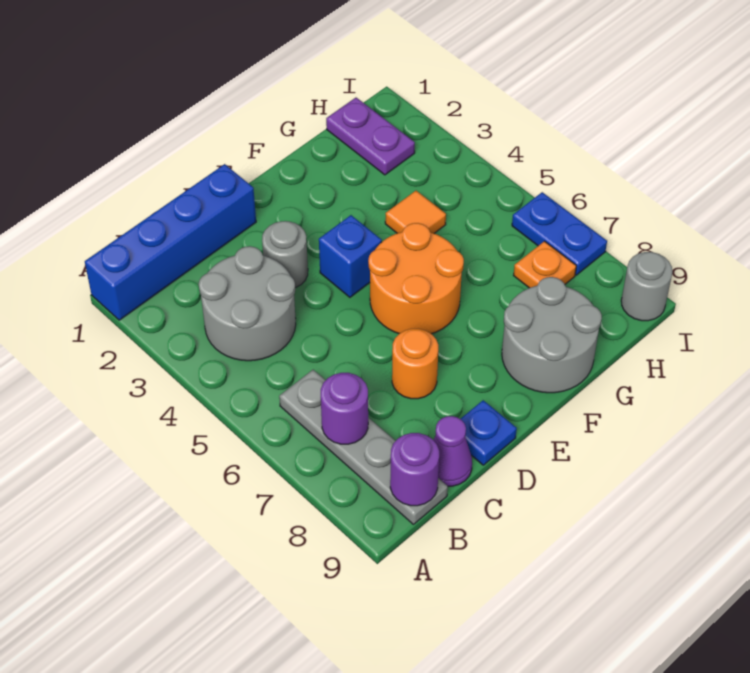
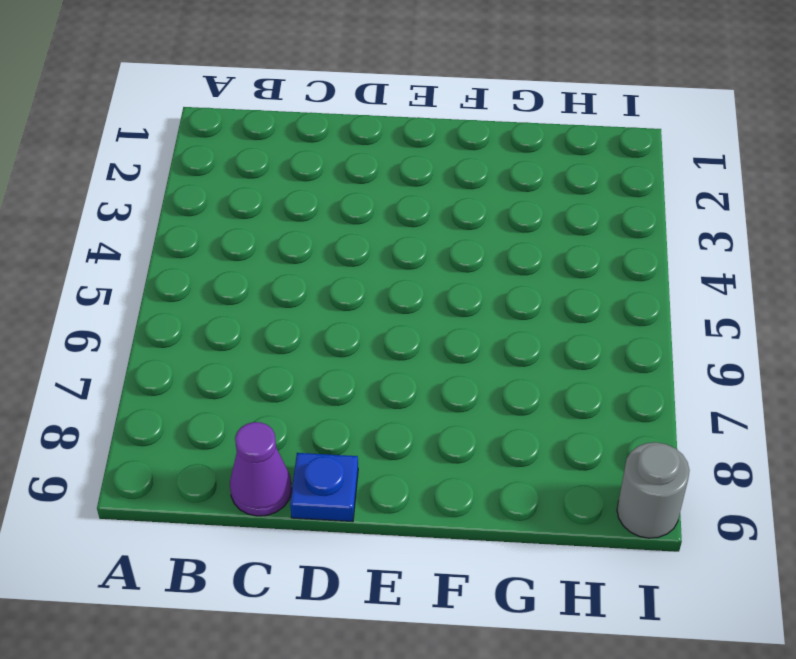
none -> blue brick A1:D1 level 1
none -> grey round brick B3:C4 level 1
none -> grey plate B6:B9 level 1

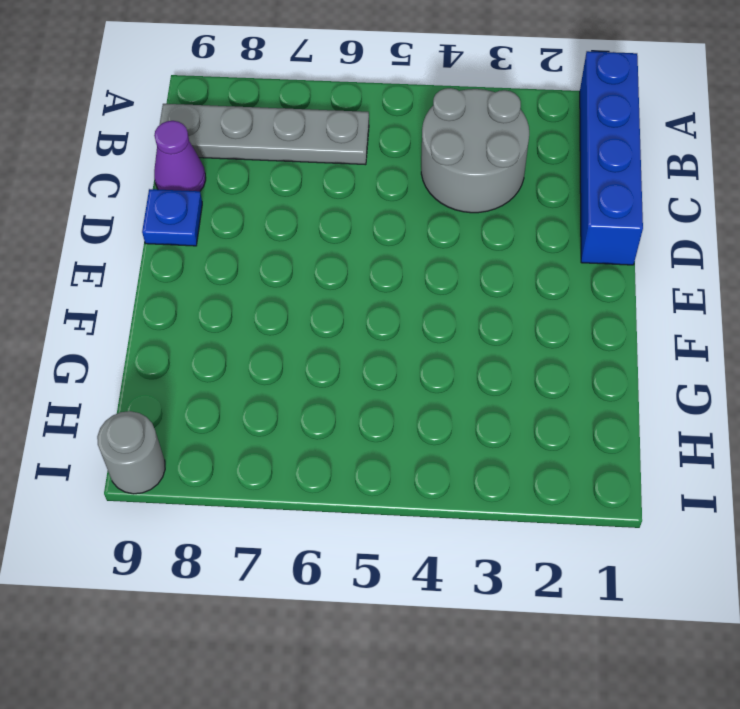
none -> grey round brick D3 level 1
none -> orange round brick D7 level 1
none -> blue brick E4 level 1

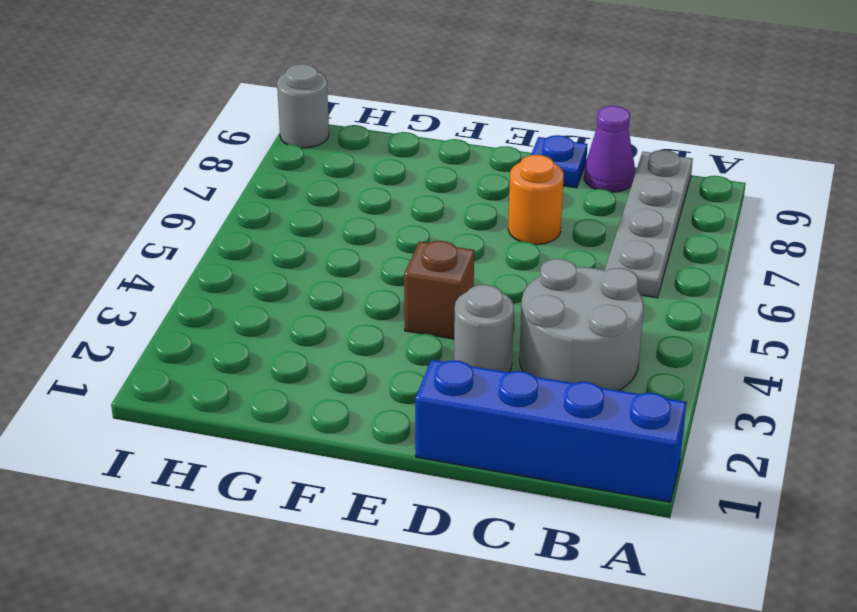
brown brick E4 level 1 -> blue brick E4 level 1
none -> orange round brick E5:F6 level 1
none -> grey round brick F8:G9 level 1
none -> orange tile G4 level 1

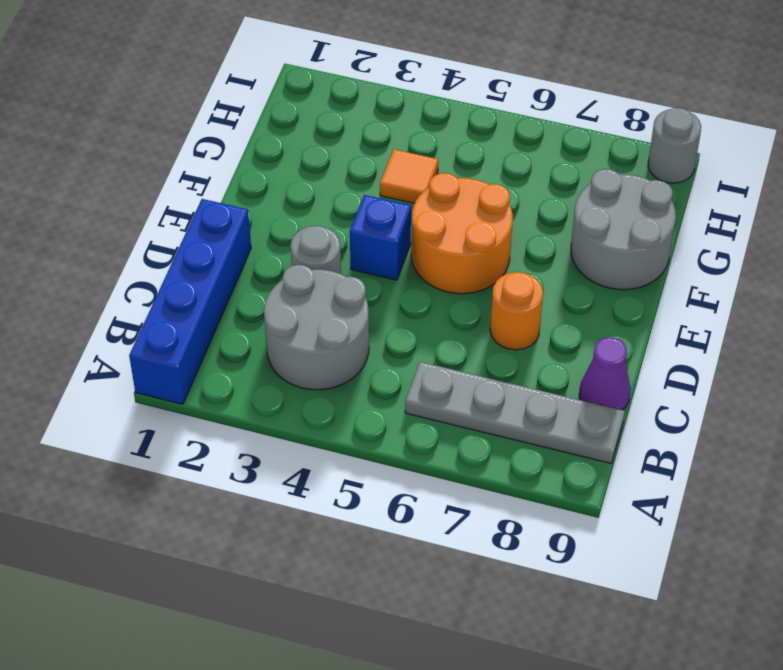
none -> blue plate D9 level 1
none -> purple plate H1:H2 level 1
none -> orange plate H7 level 1

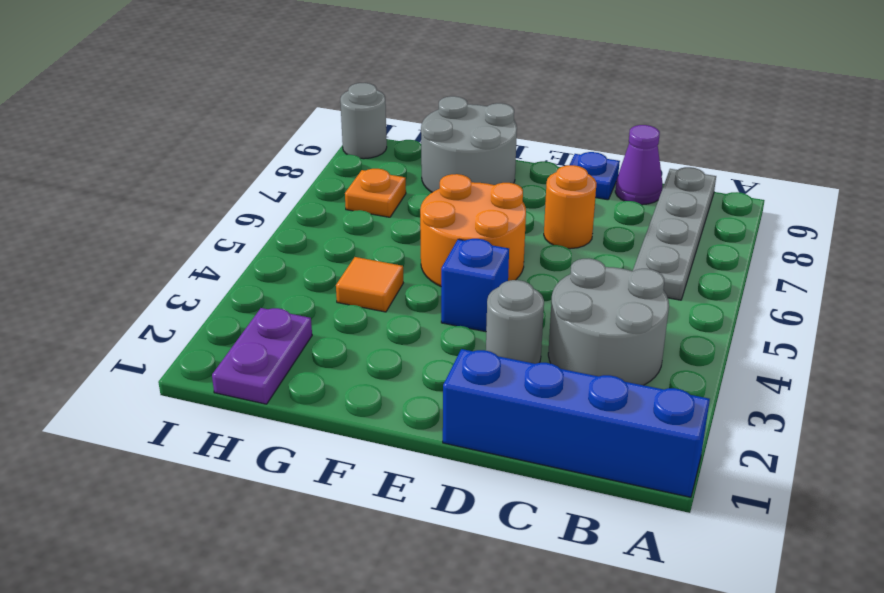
none -> blue plate I6:I7 level 1
none -> purple round brick B7 level 2
none -> purple round brick B9 level 2

